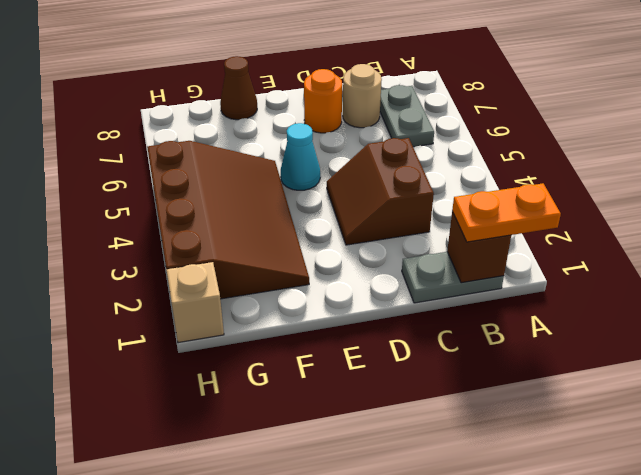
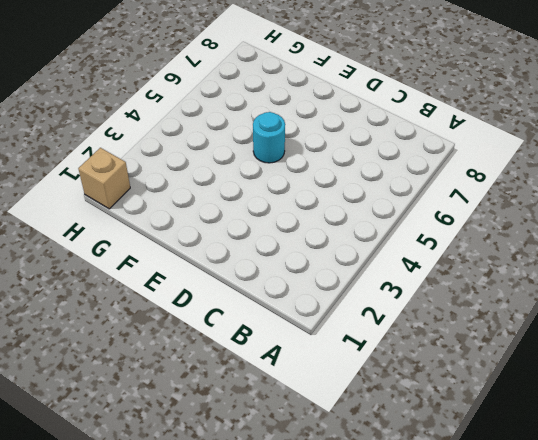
cyan round brick E5 level 1 -> cyan cone E5 level 1
none -> grey plate B1:C1 level 1
none -> grey plate B6:B7 level 1

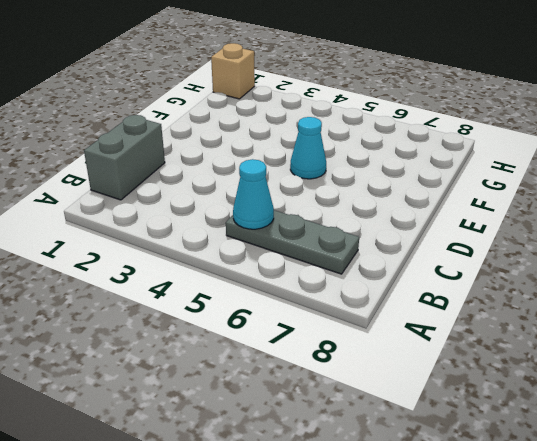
grey brick B1:C1 level 1 -> grey plate B1:C1 level 1
grey plate B5:B7 level 1 -> grey plate B6:B7 level 1
cyan cone B5 level 2 -> none
none -> brown slope C3:D4 level 1 top C
none -> tan round brick C7 level 1

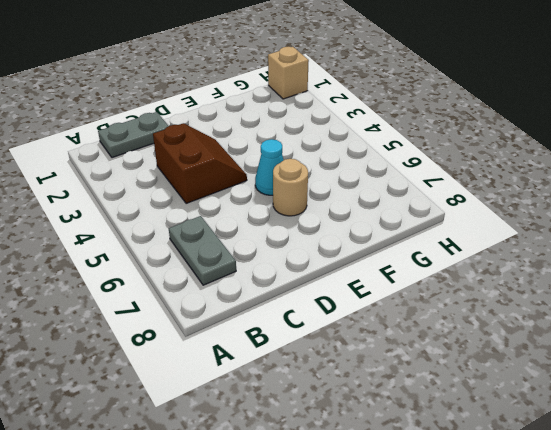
tan round brick E6 level 1 -> tan round brick C7 level 1
none -> orange round brick D7 level 1
none -> brown slope F2:H5 level 1 top H

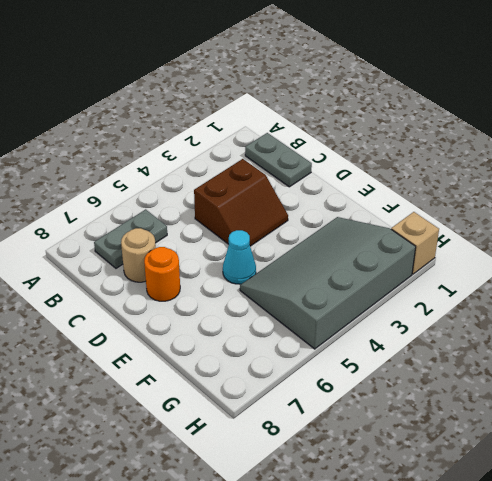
grey slope F2:H5 level 1 top H -> brown slope F2:H5 level 1 top H
none -> brown cone F8 level 1
none -> brown brick B1 level 2

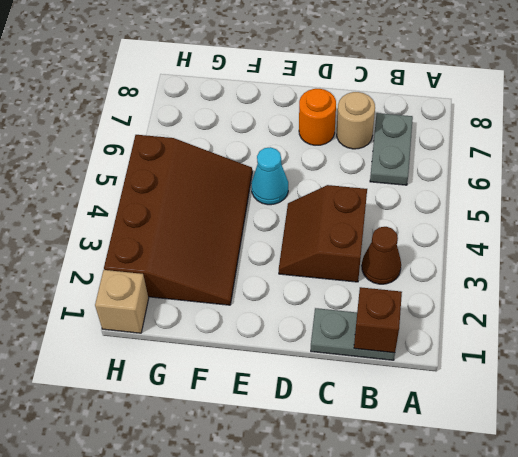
brown cone B3 level 1 -> brown cone F8 level 1
none -> orange plate A1:B1 level 3

